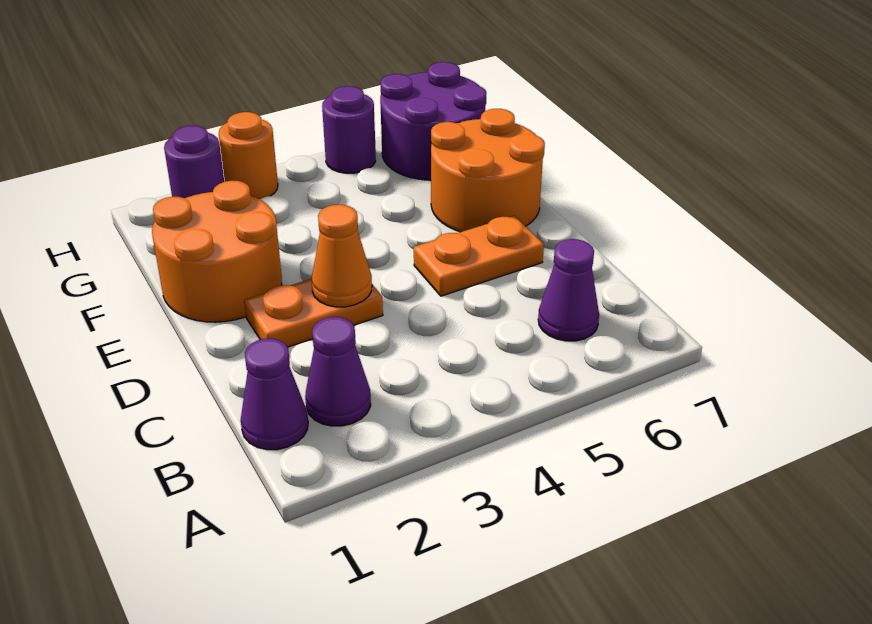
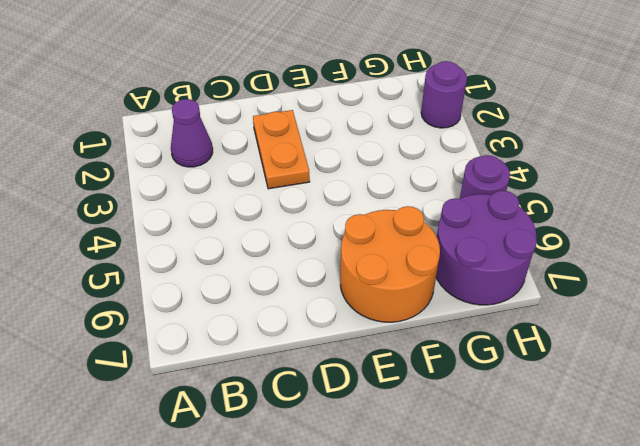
none -> purple cone B1 level 1
none -> purple cone B6 level 1
none -> orange plate D5:D6 level 1

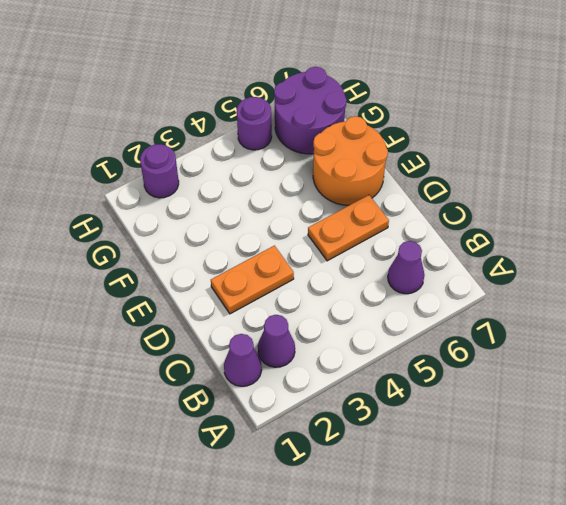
none -> orange round brick E1:F2 level 1
none -> orange round brick H3 level 1
none -> orange cone D3 level 2

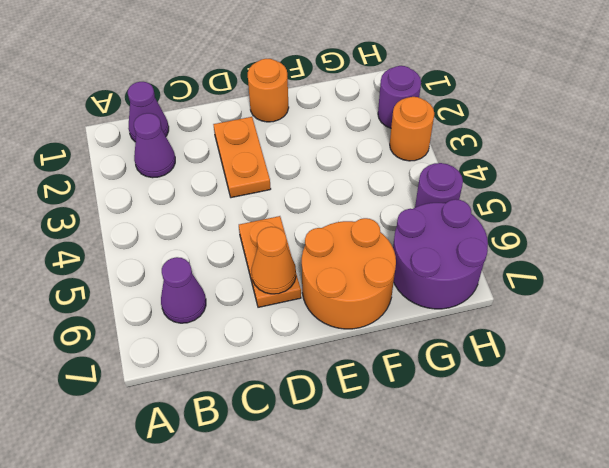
orange cone D6 level 2 -> orange cone D3 level 2
orange round brick E1 level 1 -> orange round brick E1:F2 level 1

